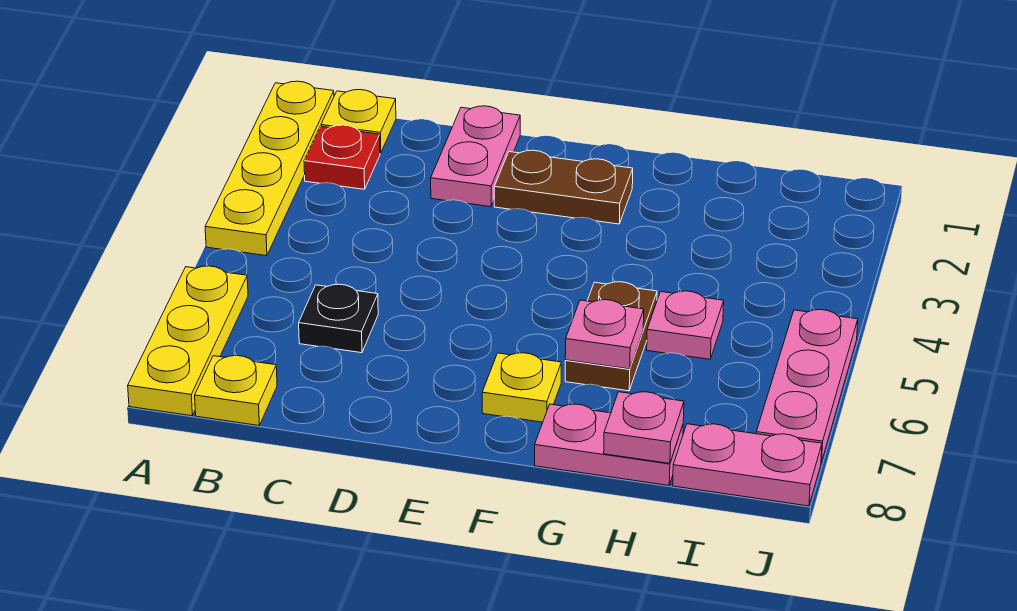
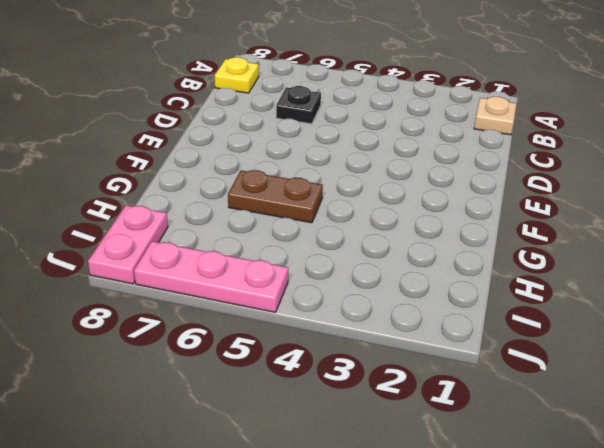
tan plate B1 level 1 -> yellow plate B1 level 1
none -> yellow plate A1:A4 level 1
none -> yellow plate A6:A8 level 1
none -> red plate B2 level 1

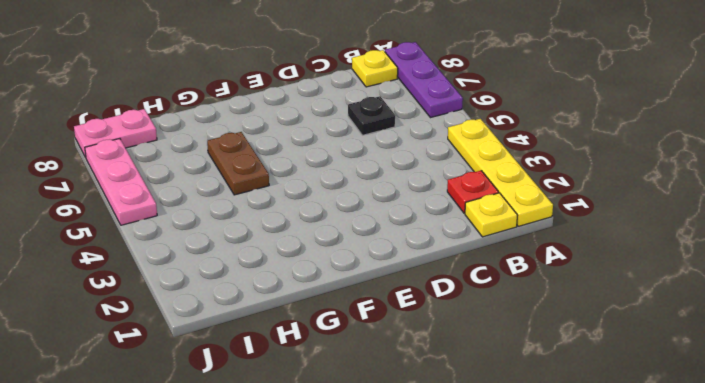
purple plate A6:A8 level 1 -> yellow plate A6:A8 level 1
none -> pink plate D1:D2 level 1
none -> brown plate E2:F2 level 1
none -> yellow plate F7 level 1

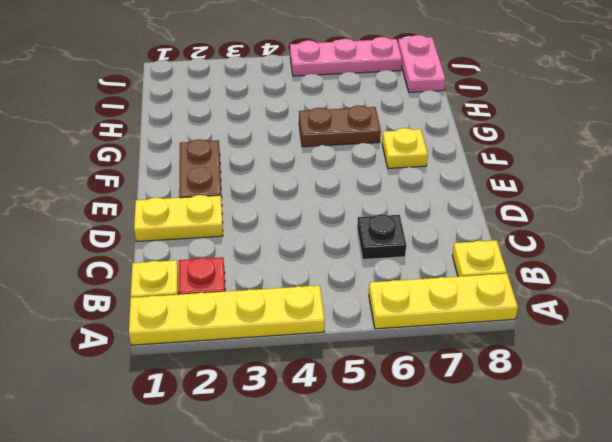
yellow plate D1:D2 level 1 -> pink plate D1:D2 level 1
none -> pink plate G8:H8 level 1
none -> pink plate H5 level 1
none -> pink plate G6 level 2

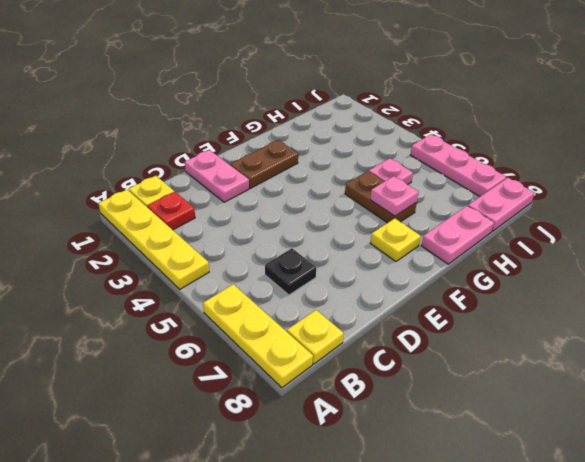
none -> pink plate H8 level 2

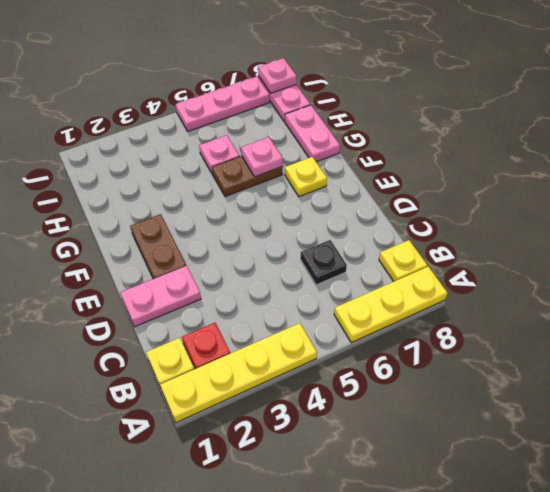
pink plate J8 level 2 -> pink plate H8 level 2

